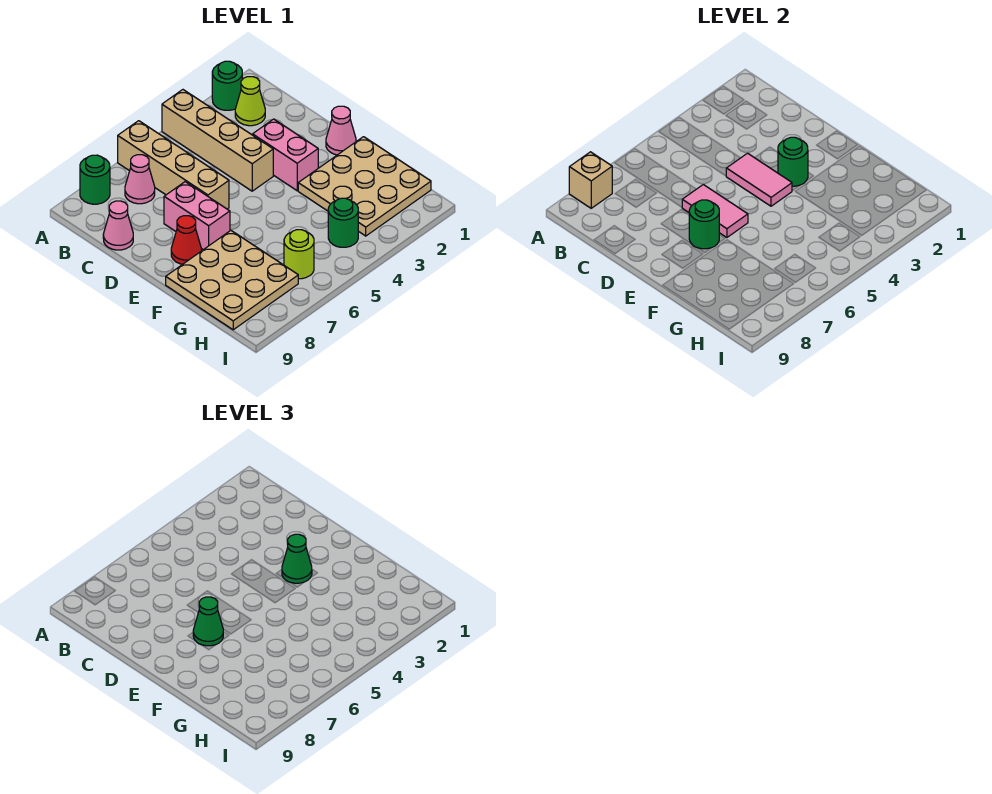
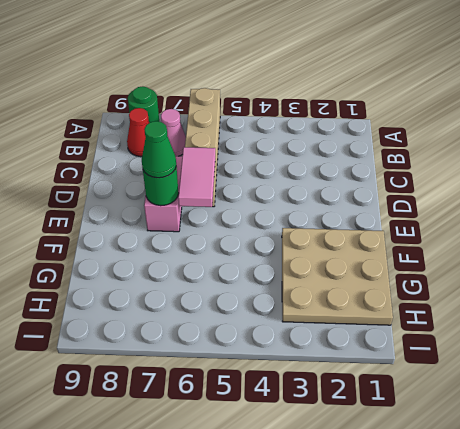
red cone B8 level 1 -> red cone E8 level 1
none -> green round brick A2 level 1
none -> tan brick A4:D4 level 1
none -> lime cone B2 level 1

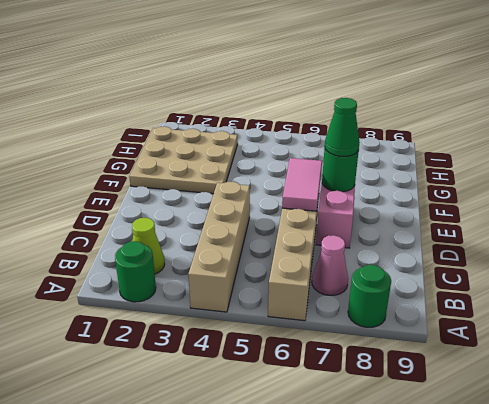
none -> pink cone C9 level 1
none -> pink brick D3:E3 level 1
none -> pink cone E1 level 1

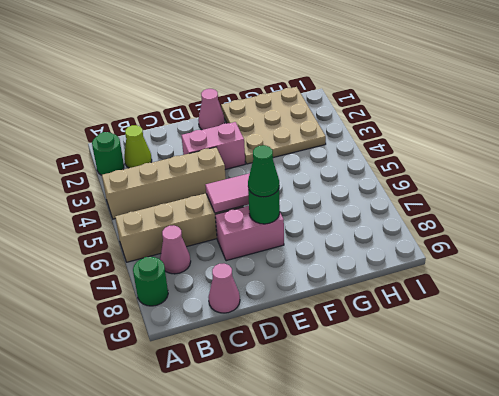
none -> red cone E8 level 1
none -> tan plate F7:H9 level 1
none -> green round brick H4 level 1

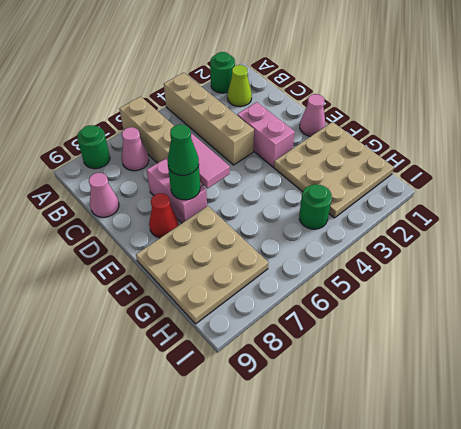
none -> lime round brick H6 level 1
none -> tan brick A8 level 2
none -> pink tile D4:E4 level 2

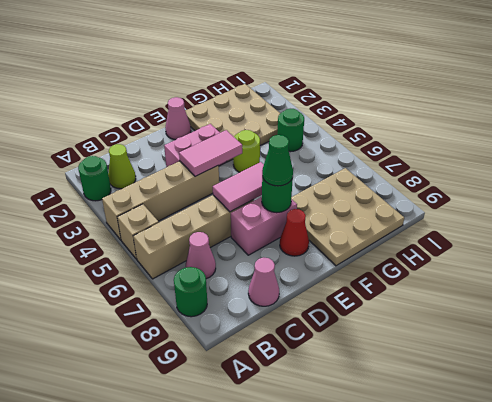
tan brick A5 level 1 -> tan brick A8 level 2
lime round brick F4 level 1 -> lime round brick H6 level 1
none -> green round brick E3 level 2
none -> green cone E3 level 3

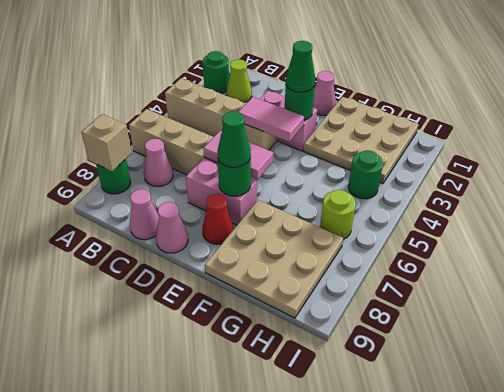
pink cone D9 level 1 -> none

